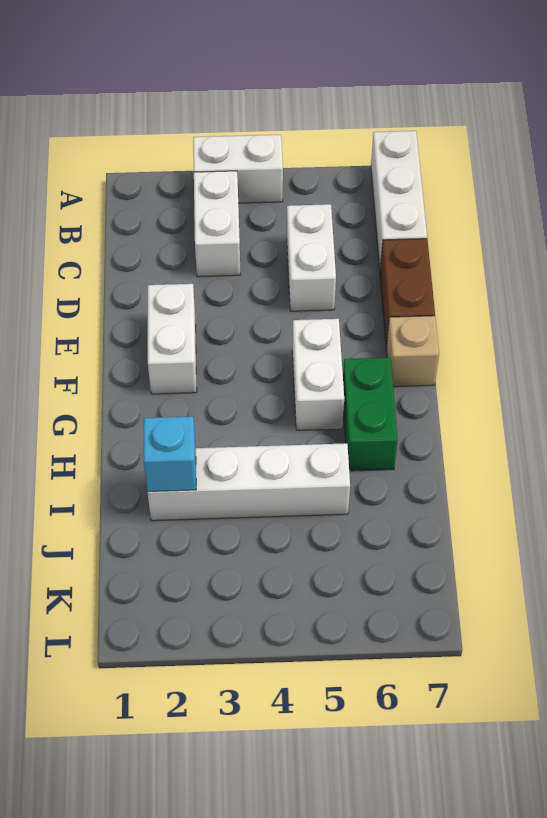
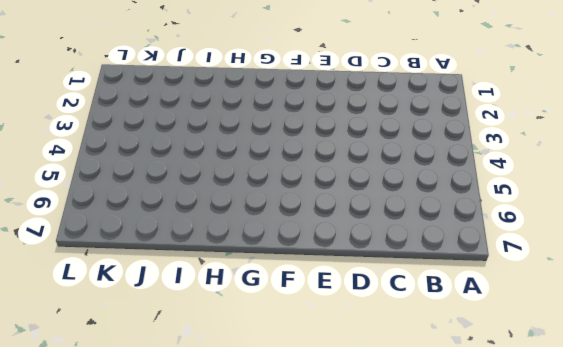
none -> white brick A3:A4 level 1
none -> white brick A7:C7 level 1

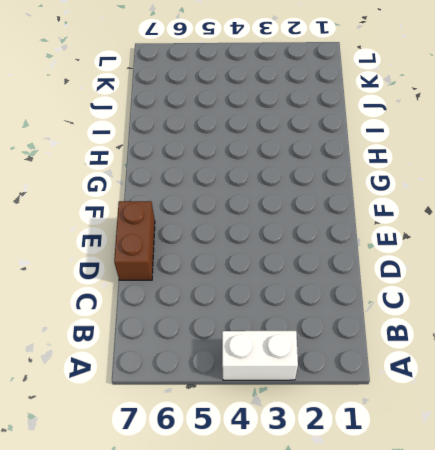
none -> white brick A7:C7 level 1
none -> white brick B3:C3 level 1

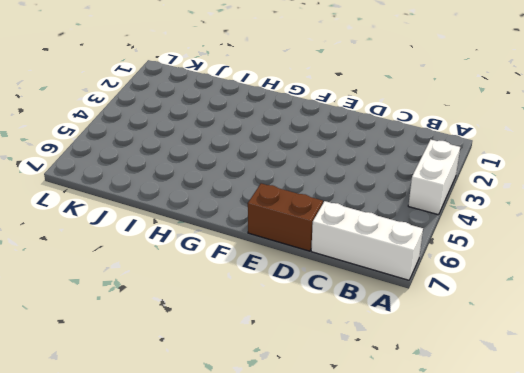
none -> white brick B3:C3 level 1
none -> white brick C5:D5 level 1

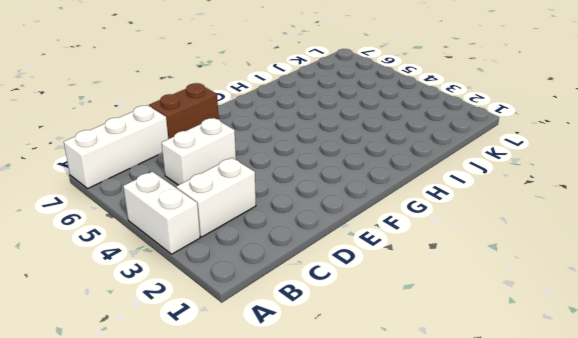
none -> white brick E2:F2 level 1
none -> white brick F5:G5 level 1

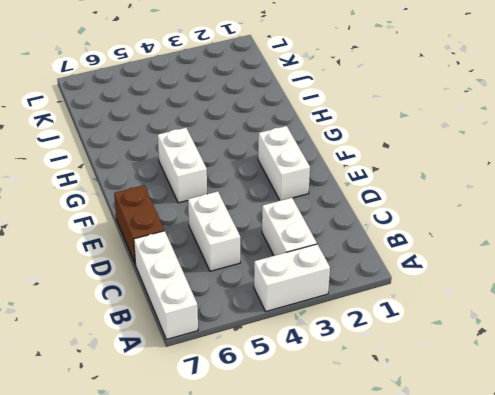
none -> tan brick F7 level 1
none -> green brick G6:H6 level 1

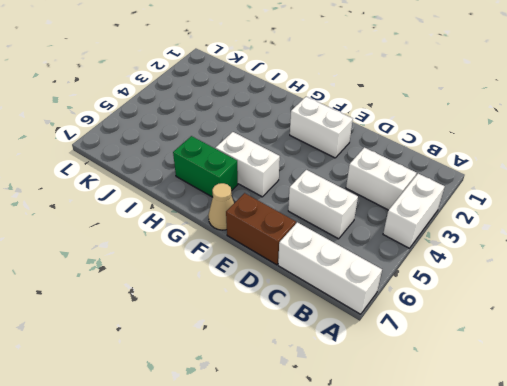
tan cone F7 level 1 -> tan brick F7 level 1
none -> white brick I2:I5 level 1
none -> cyan brick I2 level 2

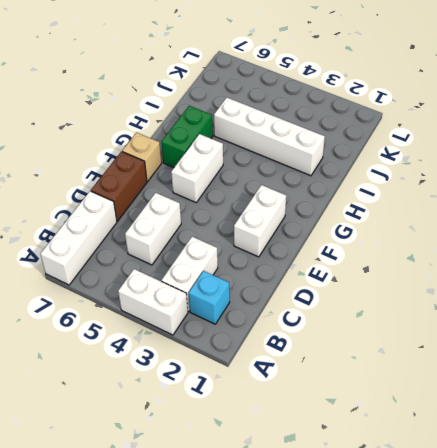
cyan brick B2 level 1 -> cyan brick I2 level 2

